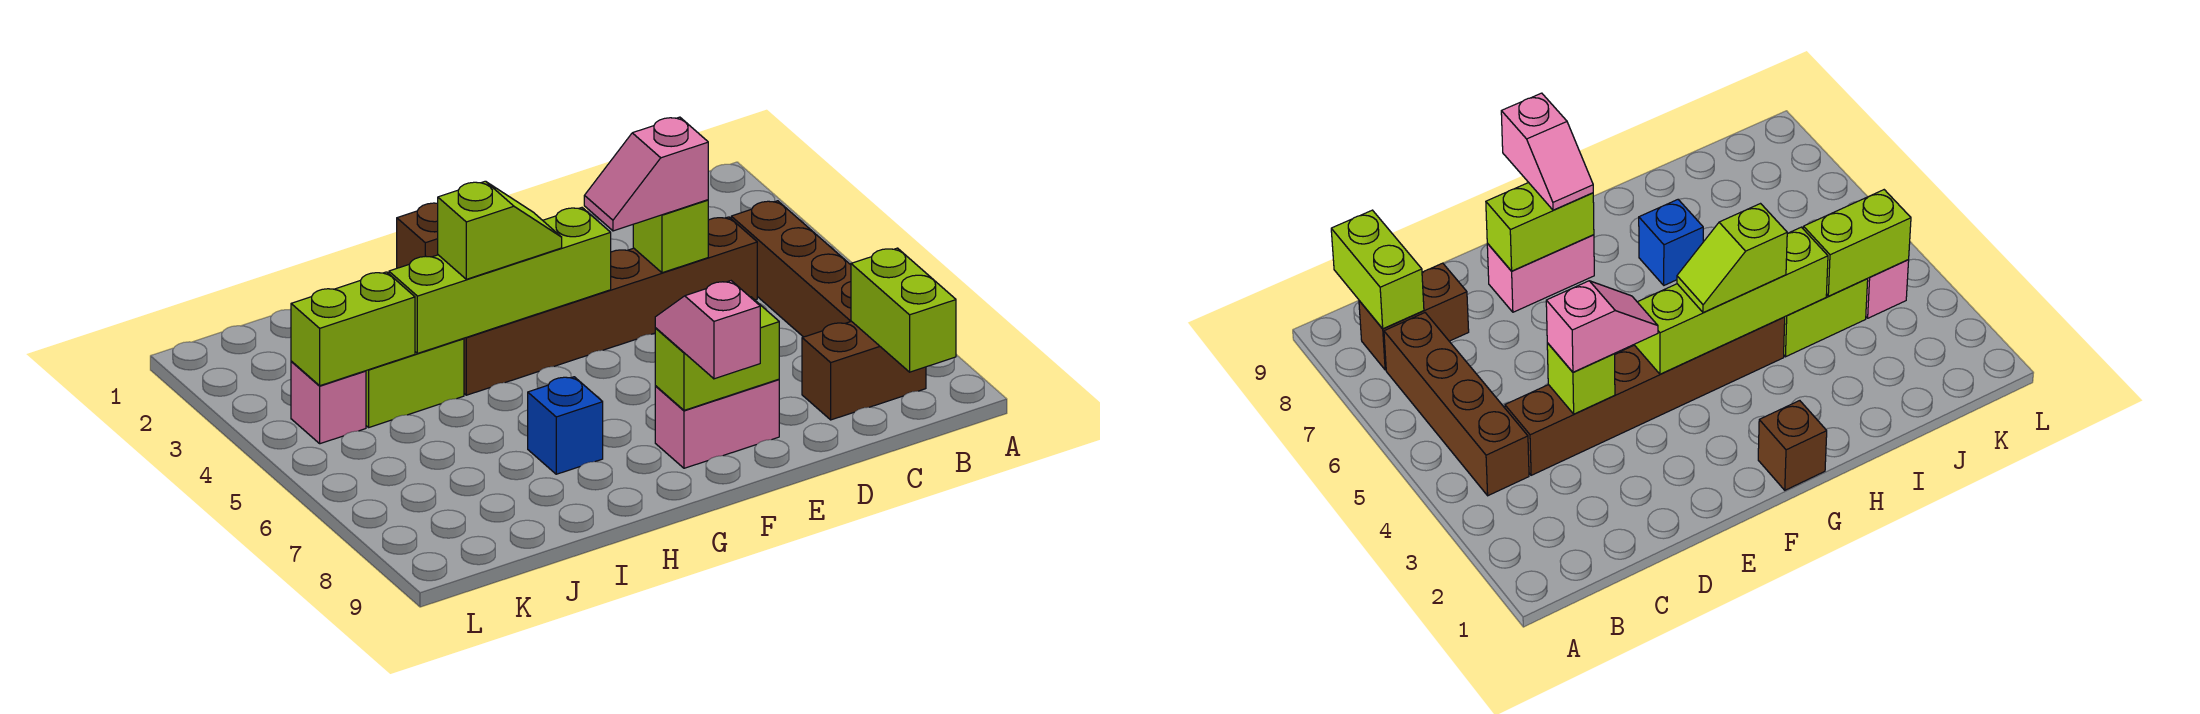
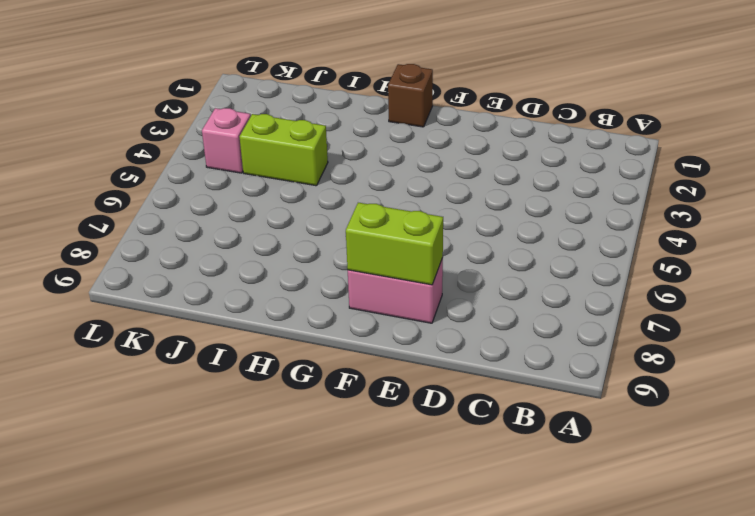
none -> brown brick B4:B7 level 1
none -> brown brick B8:C8 level 1
none -> brown brick C4:H4 level 1

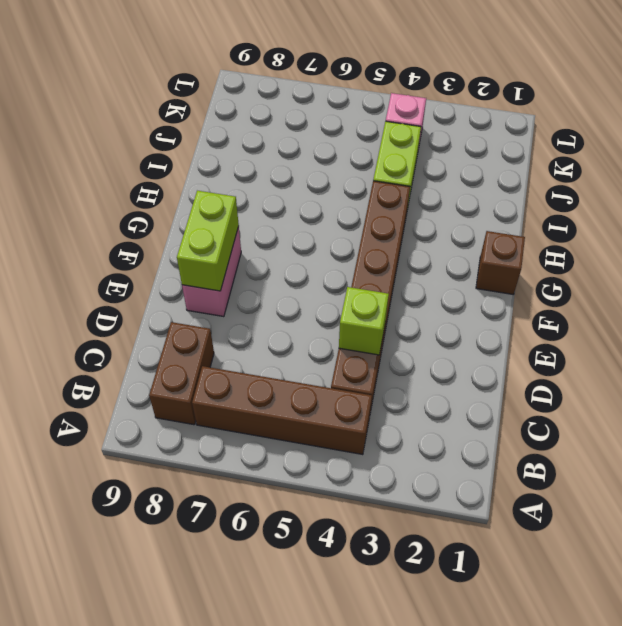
none -> blue brick H7 level 1
none -> lime brick B8:B9 level 2
none -> lime brick F4:I4 level 2

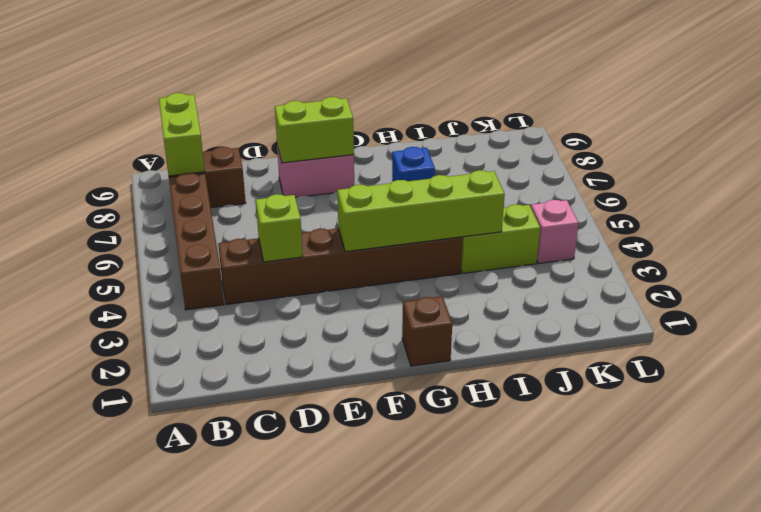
none -> lime brick J4:K4 level 2
none -> pink slope D4:E4 level 3 top D
none -> pink slope F8:F9 level 3 top 9

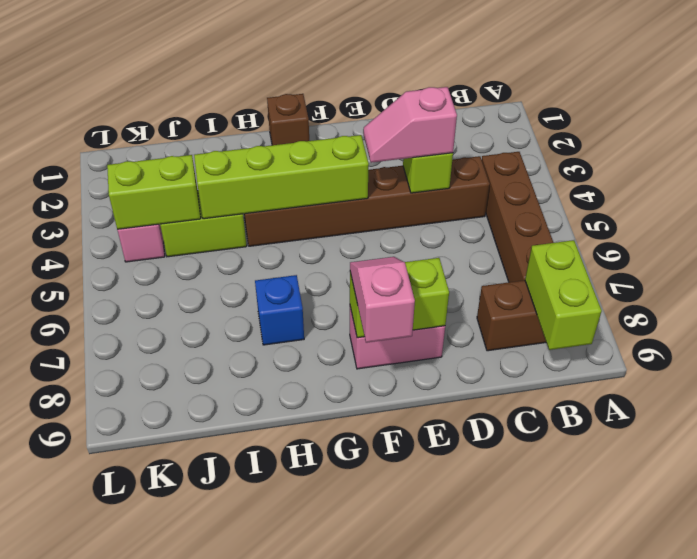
none -> lime slope G4:H4 level 3 top H

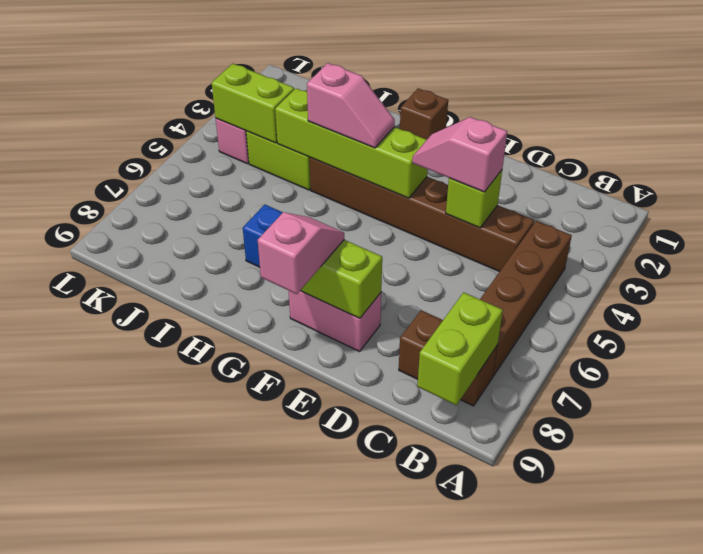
pink slope G4:H4 level 3 top H -> lime slope G4:H4 level 3 top H

